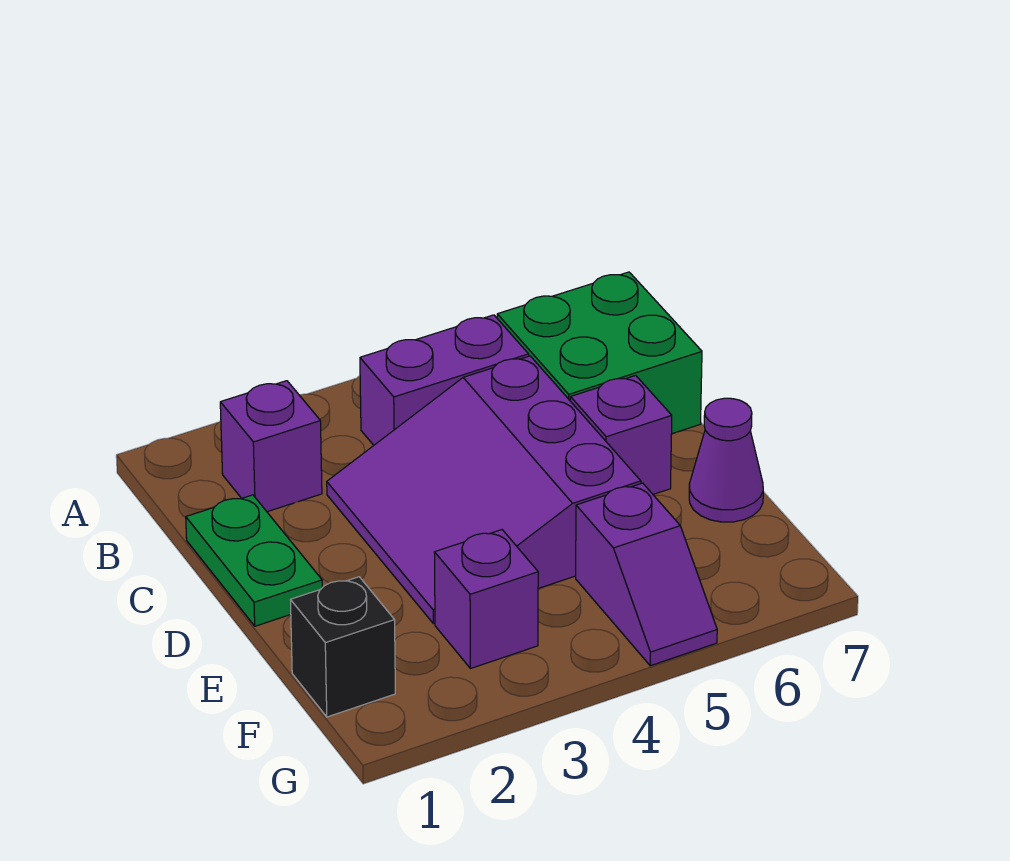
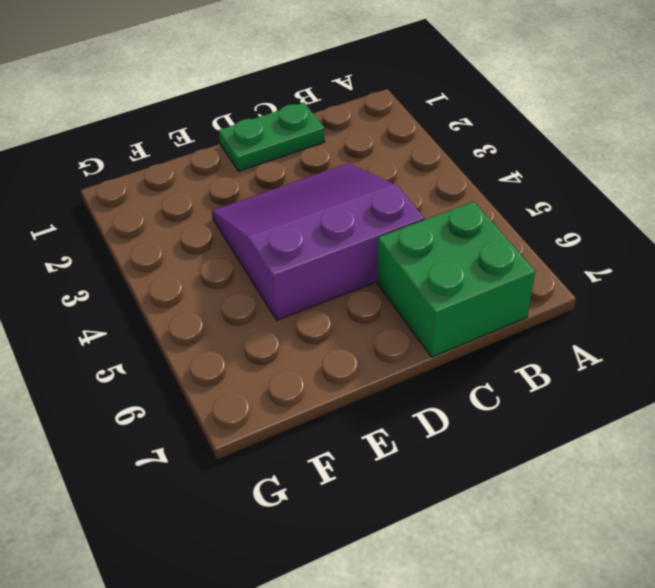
none -> purple brick B2 level 1
none -> purple brick B4:B5 level 1

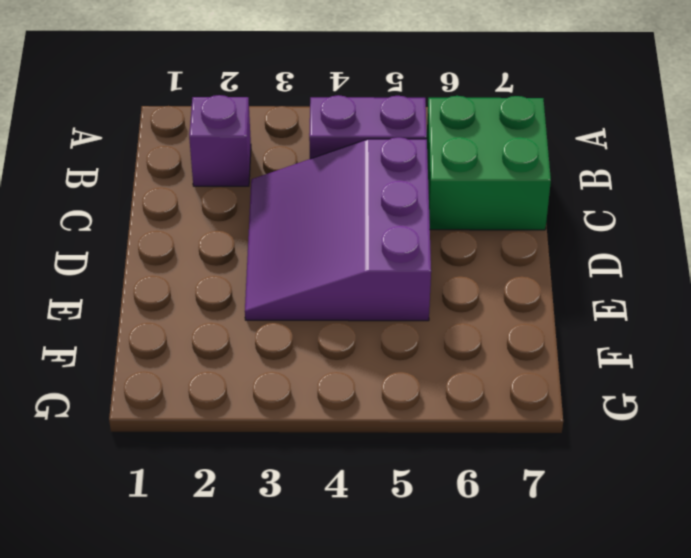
none -> green plate C1:D1 level 1
none -> purple brick D6 level 1

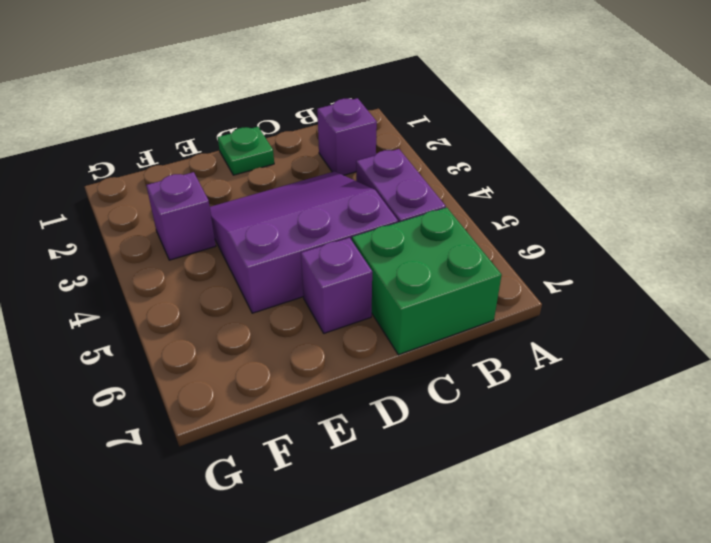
green plate D1 level 1 -> green plate C1:D1 level 1
none -> purple cone E7 level 1
none -> black brick F1 level 1

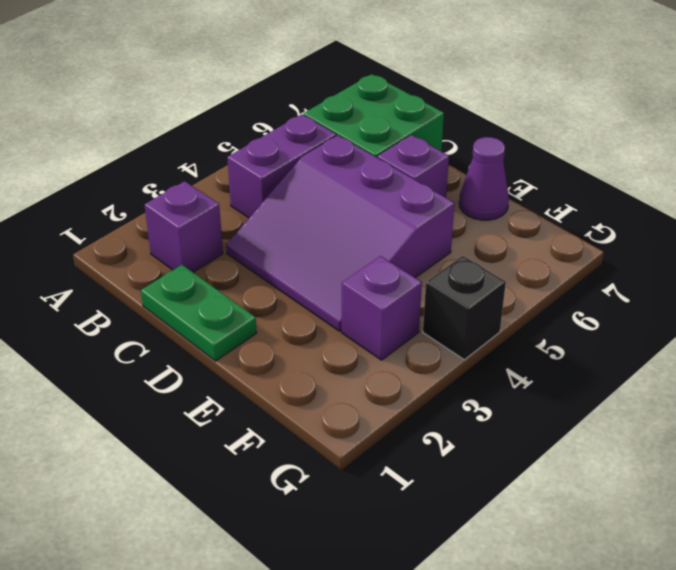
black brick G4 level 1 -> black brick F1 level 1
none -> purple slope F5:G5 level 1 top F

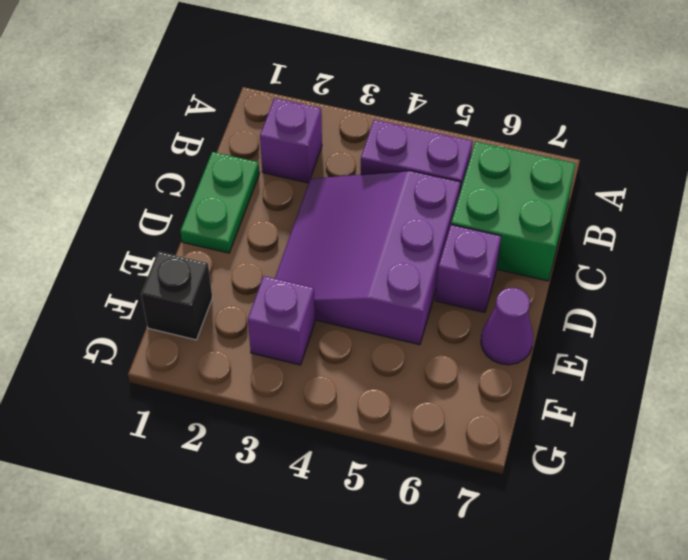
none -> purple slope F5:G5 level 1 top F

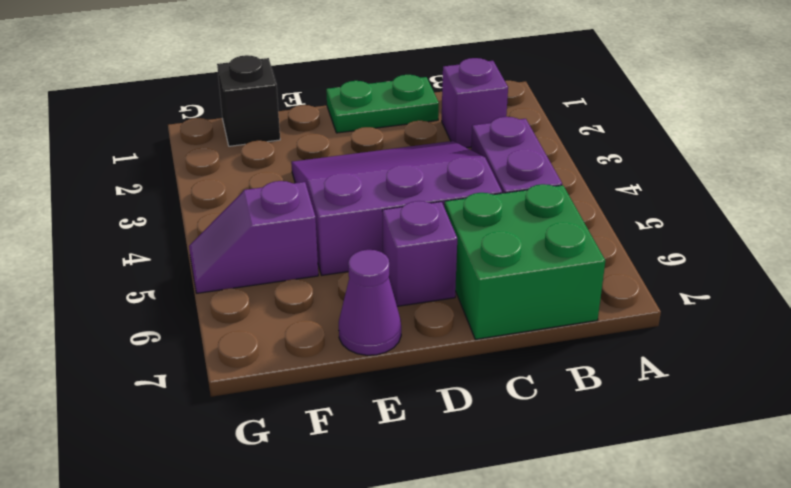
none -> purple brick F3 level 1

